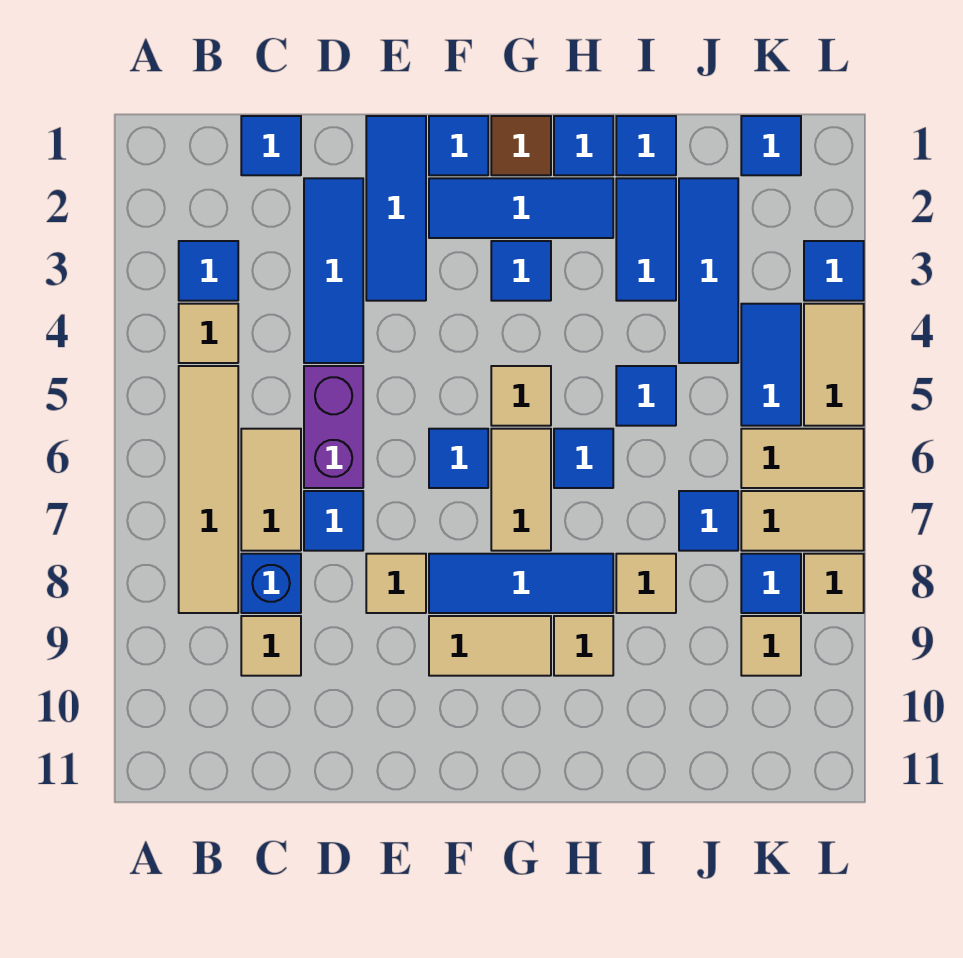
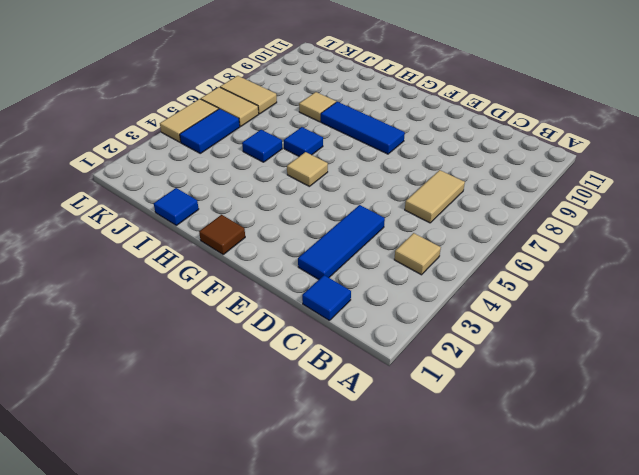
none -> blue tile B3 level 1
none -> tan tile B5:B8 level 1
none -> blue brick C8 level 1
none -> tan tile C9 level 1

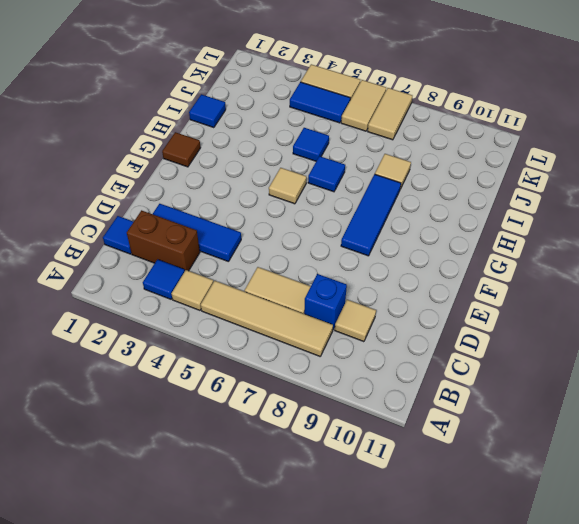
brown brick C2:C3 level 1 -> none
none -> purple brick D5:D6 level 1
none -> blue tile D7 level 1
none -> blue tile E1:E3 level 1
none -> tan tile E8 level 1

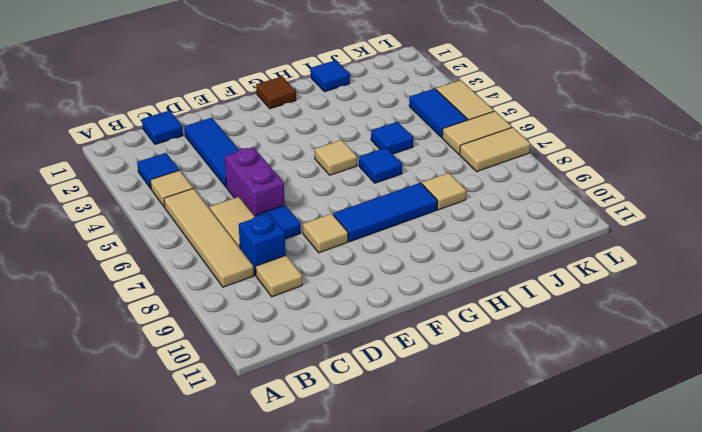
none -> blue tile E1:E3 level 1
none -> blue tile F1 level 1
none -> blue tile F2:H2 level 1
none -> blue tile F6 level 1

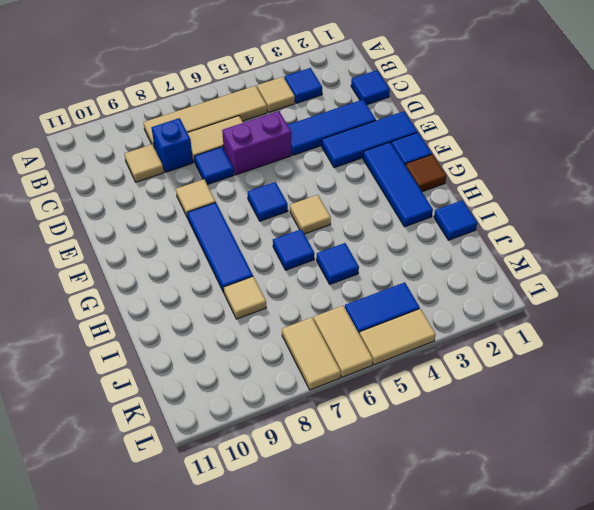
none -> tan tile F9:G9 level 1
none -> blue tile G3 level 1
none -> tan tile G6:G7 level 1
none -> blue tile H1 level 1

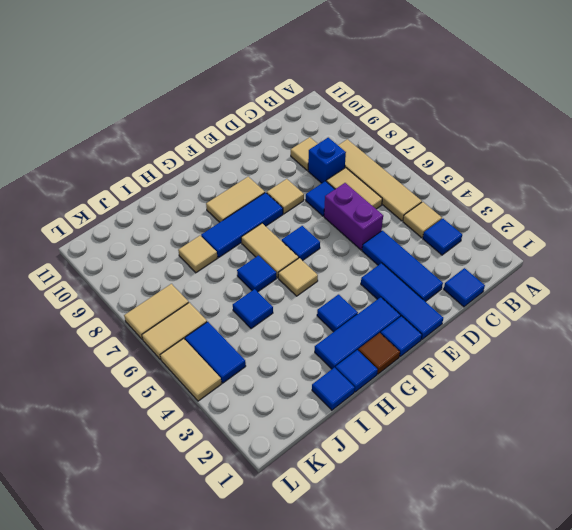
none -> tan tile H9 level 1
none -> blue tile I2:I3 level 1
none -> blue tile J2:J4 level 1
none -> blue tile J7 level 1

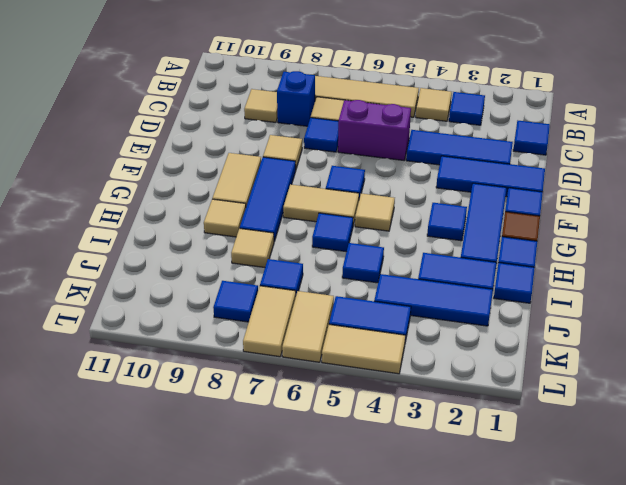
none -> blue tile K1 level 1
none -> tan tile K9 level 1
none -> blue tile L3 level 1
none -> tan tile L8 level 1

